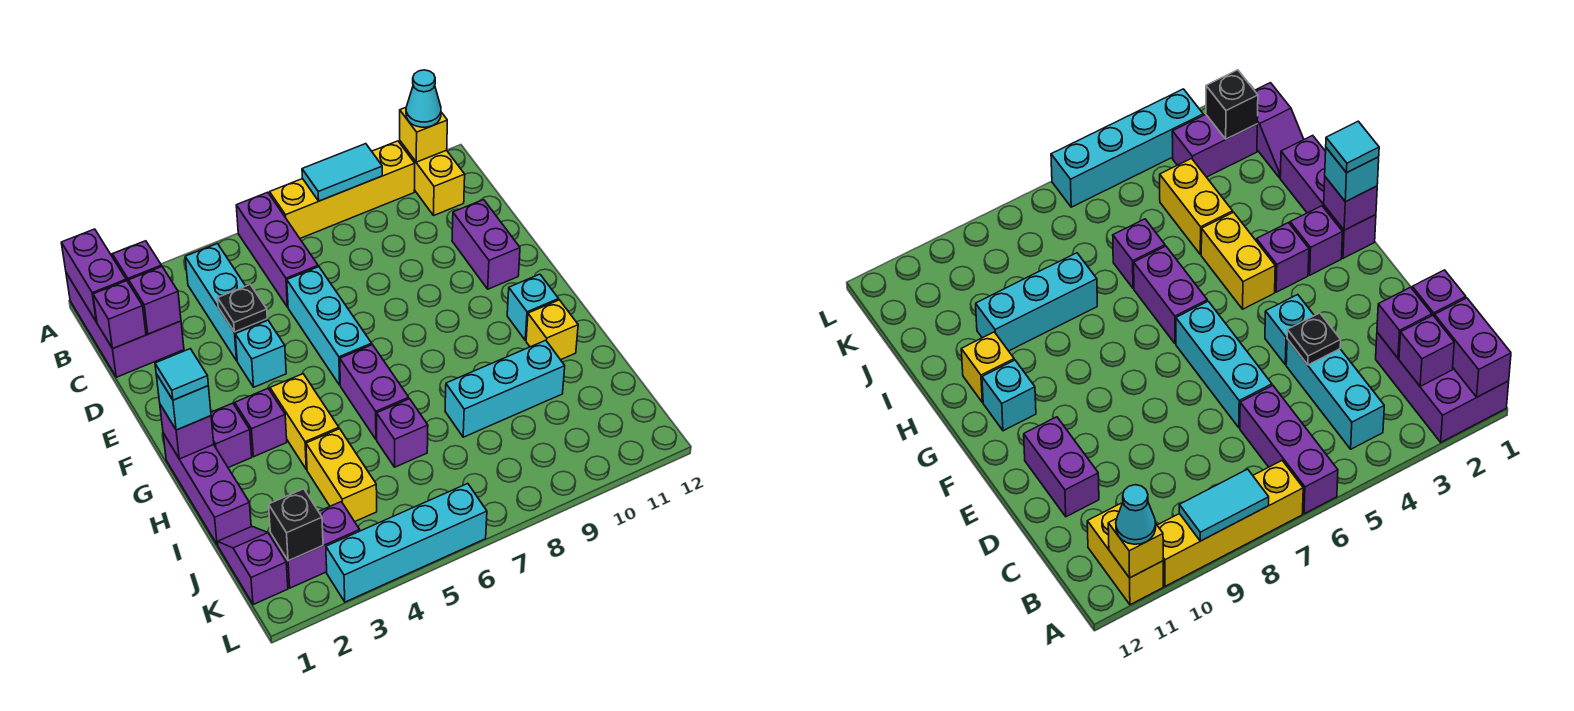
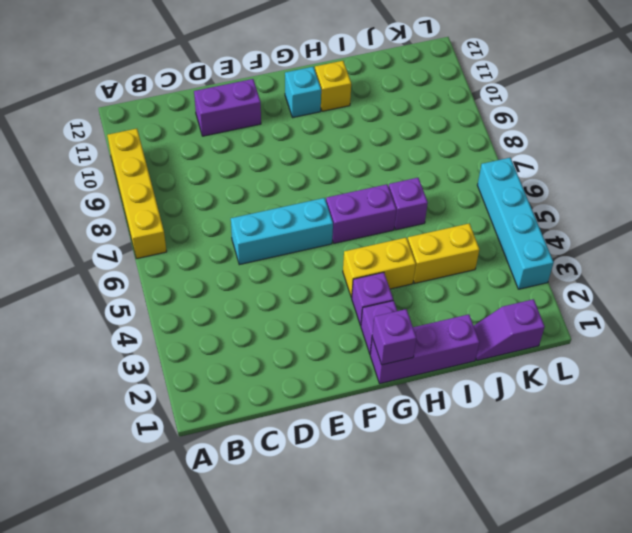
none -> purple brick A1:C2 level 1
none -> purple brick A6:C6 level 1
none -> yellow brick A11:B11 level 1
none -> cyan brick B4:D4 level 1

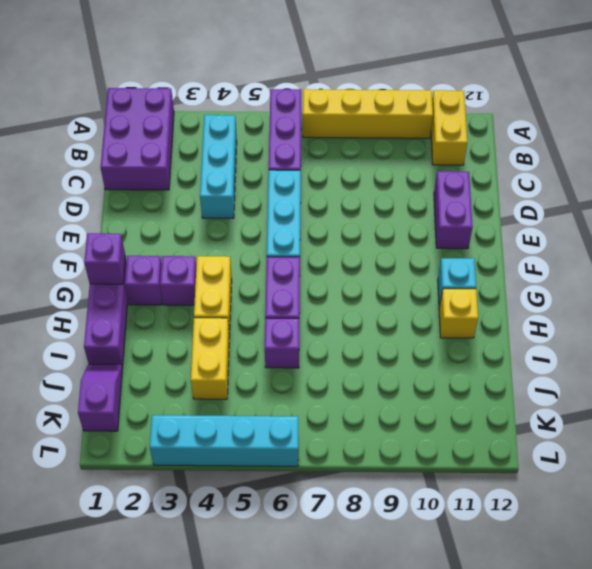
none -> cyan brick E4 level 1
none -> cyan brick I8:I10 level 1
none -> purple brick K2:K3 level 1
none -> purple brick A1:B1 level 2

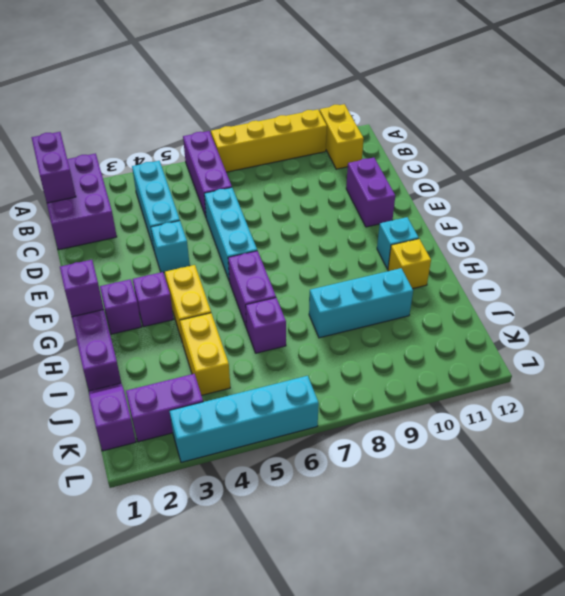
none -> cyan tile A8:A9 level 2
none -> yellow brick A11 level 2
none -> purple brick B2 level 2
none -> purple brick C1 level 2

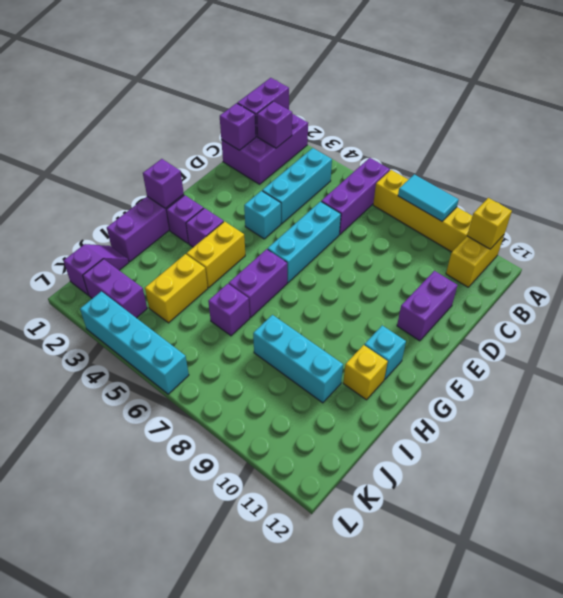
none -> purple brick C2 level 2
none -> black plate D4 level 2
none -> black brick K2 level 2
none -> cyan cone A11 level 3

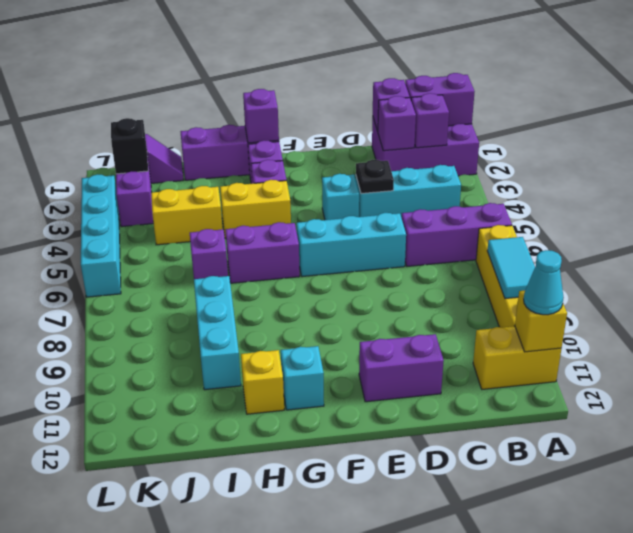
none -> cyan brick G1 level 3
none -> cyan tile G1 level 4

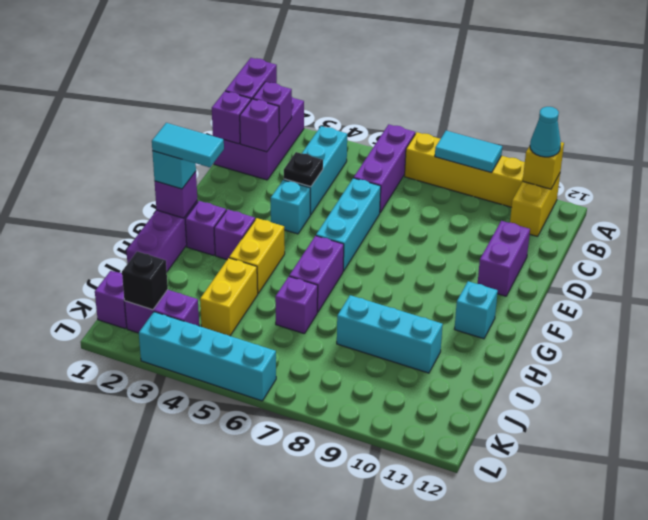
cyan tile G1:G2 level 4 -> cyan tile G1 level 4
none -> yellow brick H11 level 1

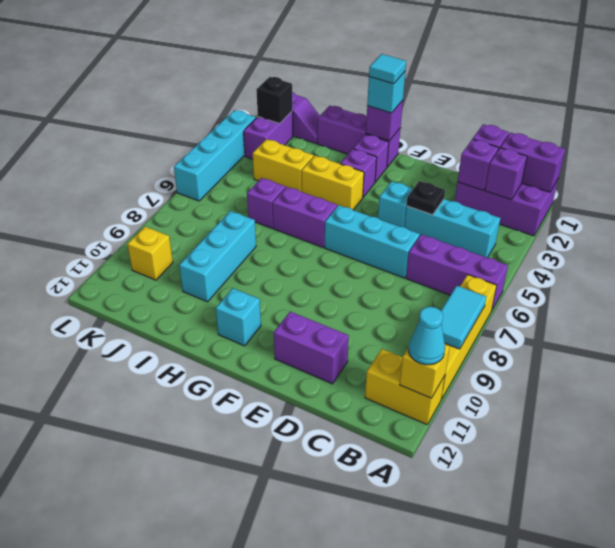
yellow brick K10 level 1 -> yellow brick H11 level 1

